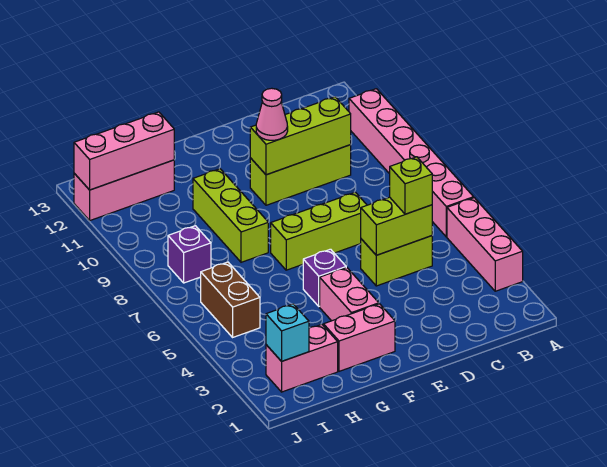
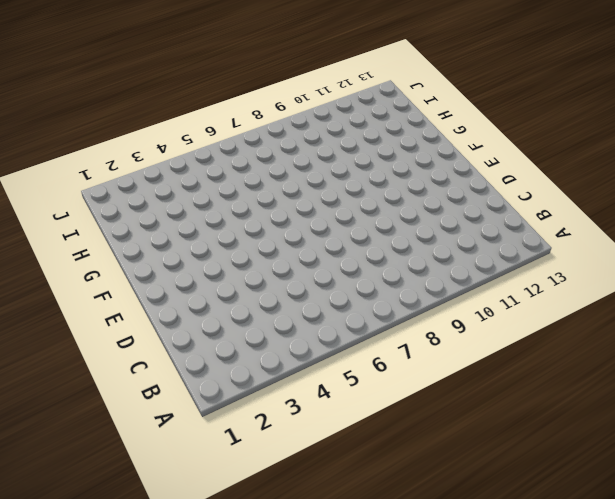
none -> pink brick A3:A5 level 1
none -> pink brick A6:A11 level 1
none -> lime brick C5:D5 level 1

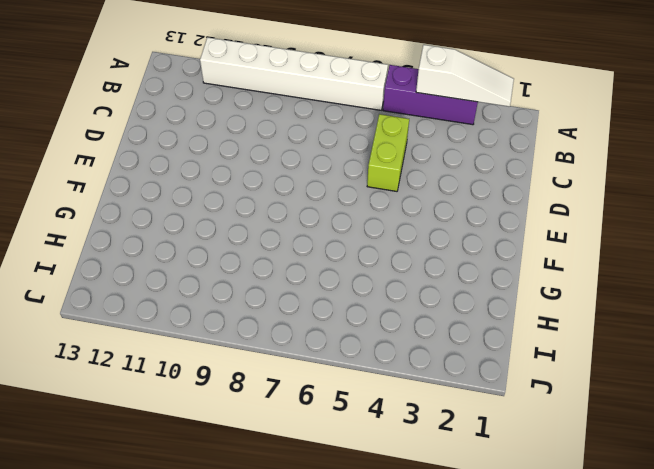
white slope A2:A4 level 2 top 4 -> none
purple brick A3:A5 level 1 -> pink brick A3:A5 level 1
white brick A6:A11 level 1 -> pink brick A6:A11 level 1
none -> lime brick C10:E10 level 1
none -> lime brick D7:F7 level 1
none -> pink brick F2:G2 level 1

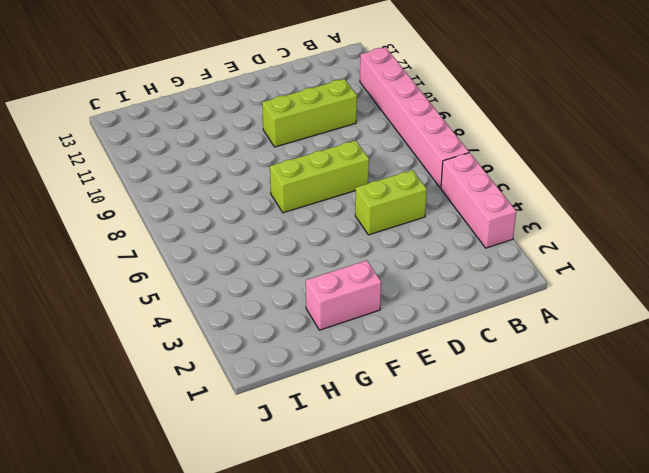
none -> pink brick F3:F4 level 1
none -> purple brick F5 level 1
none -> lime brick G8:G10 level 1

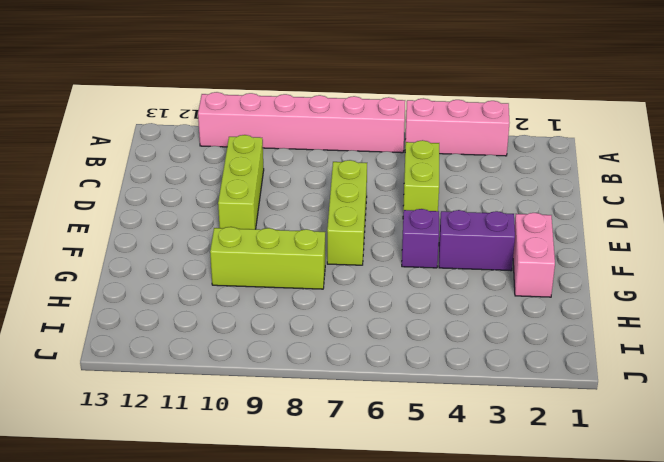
purple brick F3:F4 level 1 -> pink brick F3:F4 level 1
none -> pink brick H2:I2 level 1
none -> pink brick H12:J12 level 1
none -> brown brick I5:I6 level 1

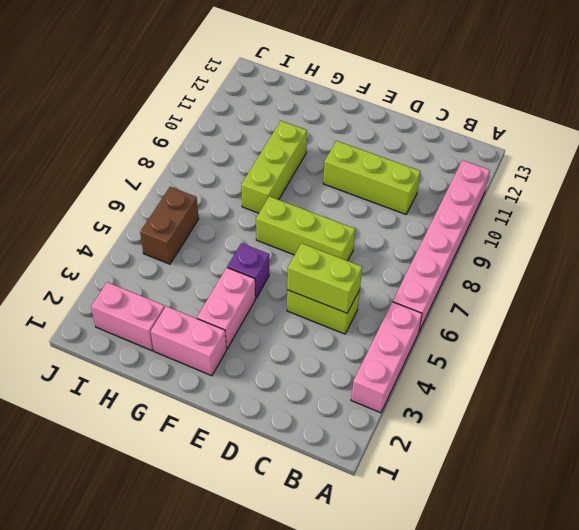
none -> pink brick H12:J12 level 1
none -> purple brick I8 level 1
none -> lime brick C10:E10 level 2

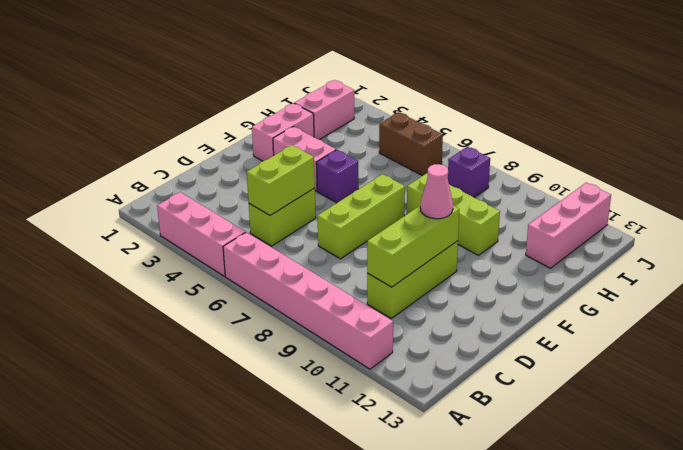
none -> pink brick H12:J12 level 2
none -> cyan brick I2 level 2
none -> lime brick C5 level 3

